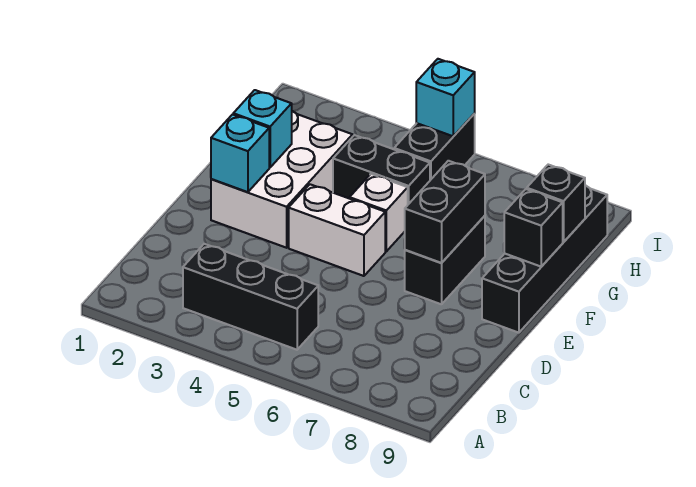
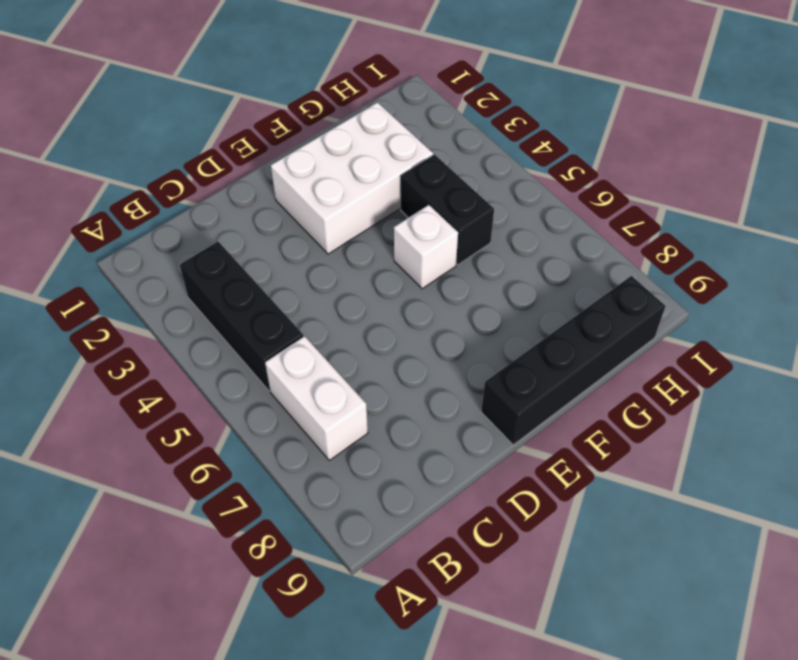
white brick B6:B7 level 1 -> white brick E4:E5 level 1
none -> black brick E7:F7 level 1
none -> black brick H5:I5 level 1
none -> cyan brick E2 level 2

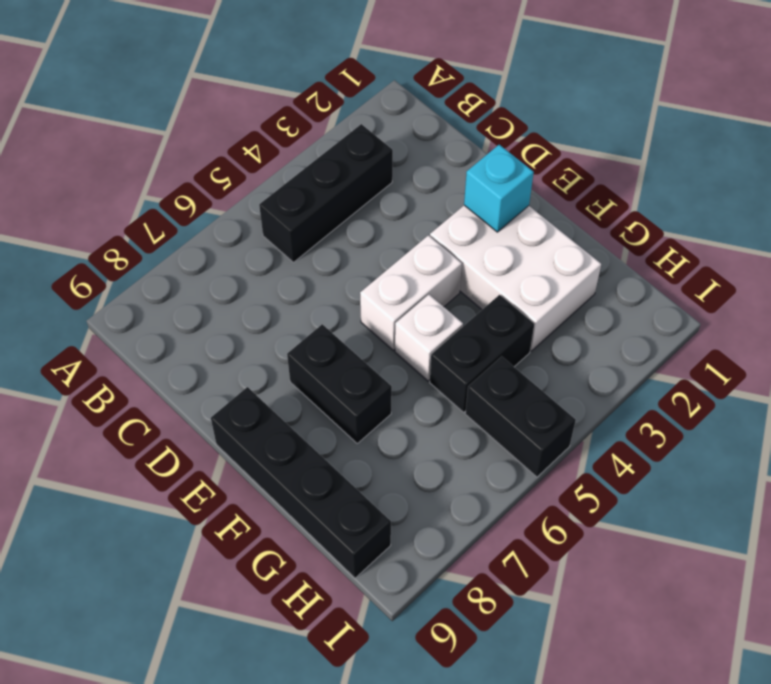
none -> black brick E7:F7 level 2
none -> cyan brick F2 level 2
none -> black brick F9 level 2

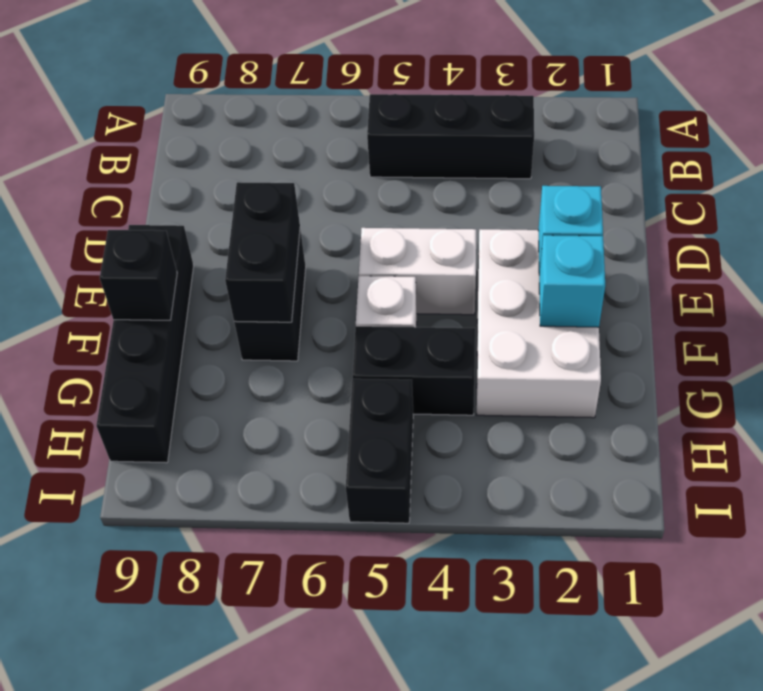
none -> black brick G9 level 2
none -> cyan brick I5 level 2

